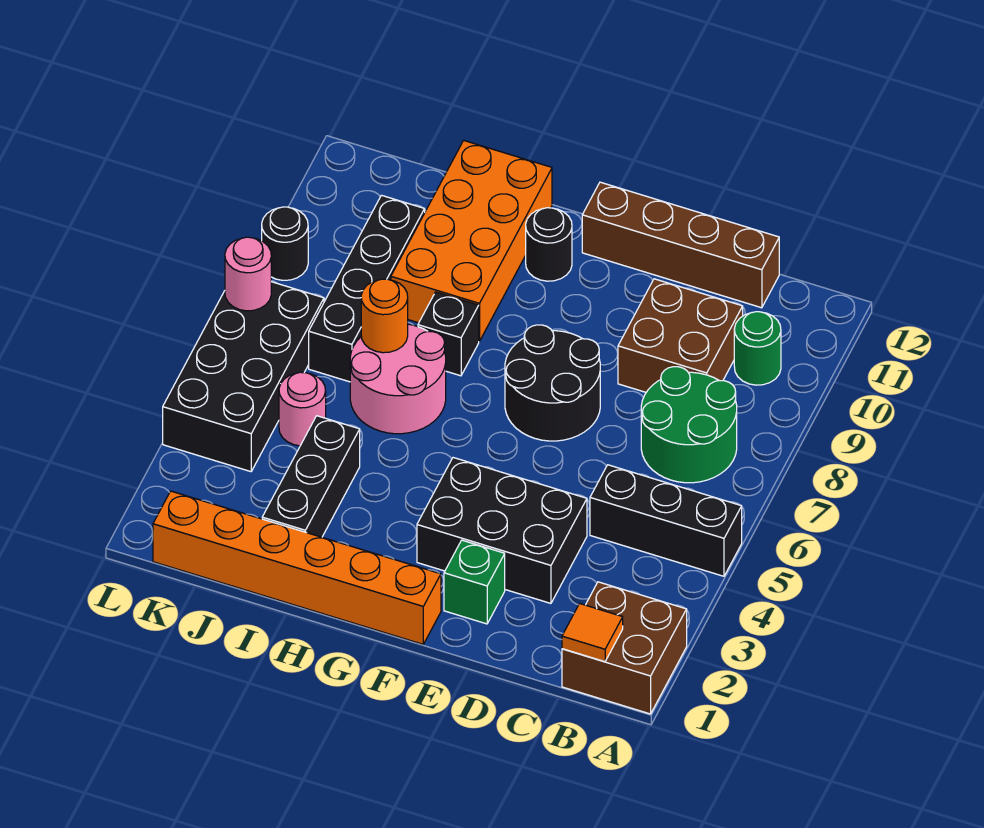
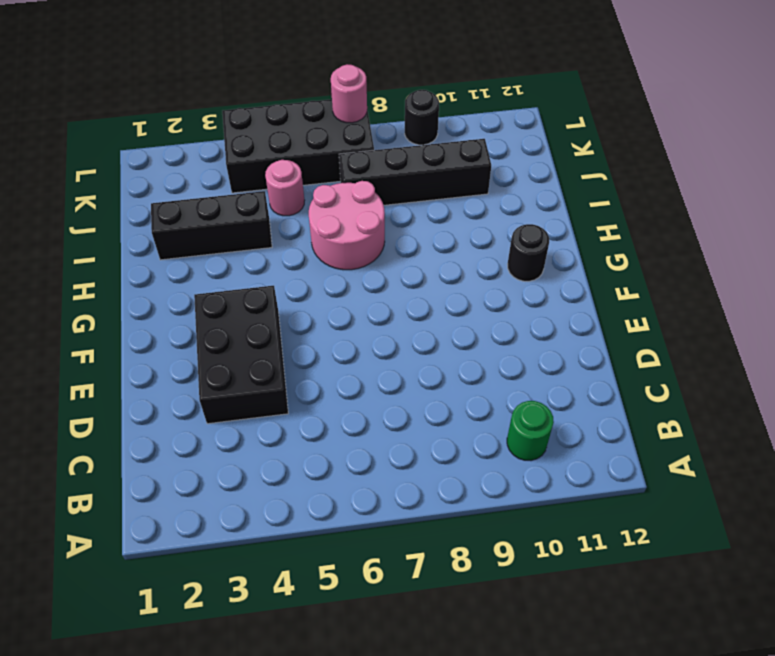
none -> brown brick A1:B2 level 1
none -> black brick A5:C5 level 1
none -> green round brick B7:C8 level 1

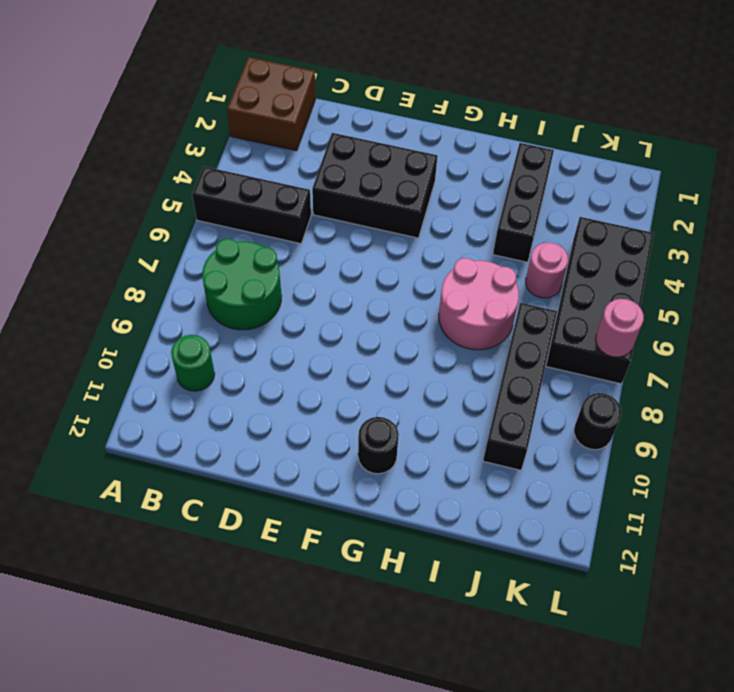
none -> brown brick C9:D10 level 1
none -> brown brick C12:F12 level 1
none -> green brick E2 level 1

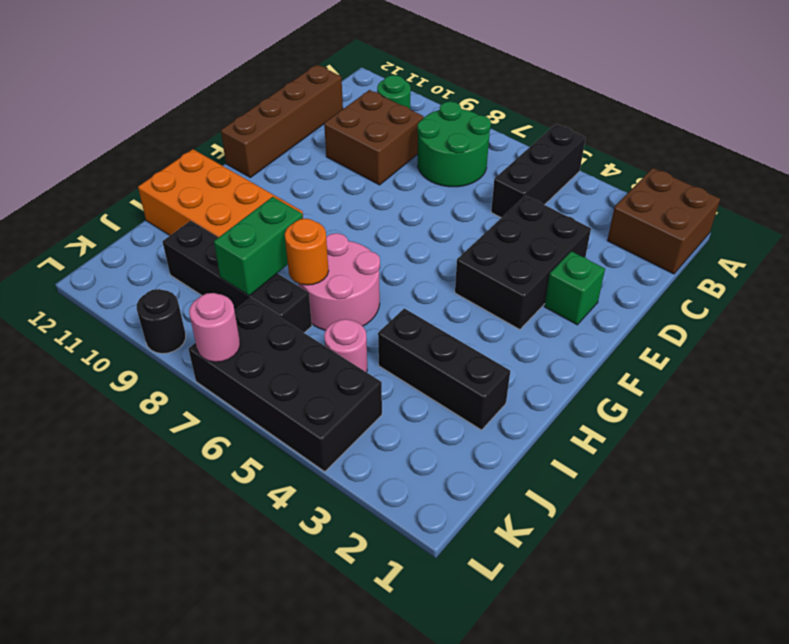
green brick I8:J8 level 2 -> none
none -> black round brick E7:F8 level 1
none -> orange brick F1:K1 level 1
none -> black round brick G11 level 1

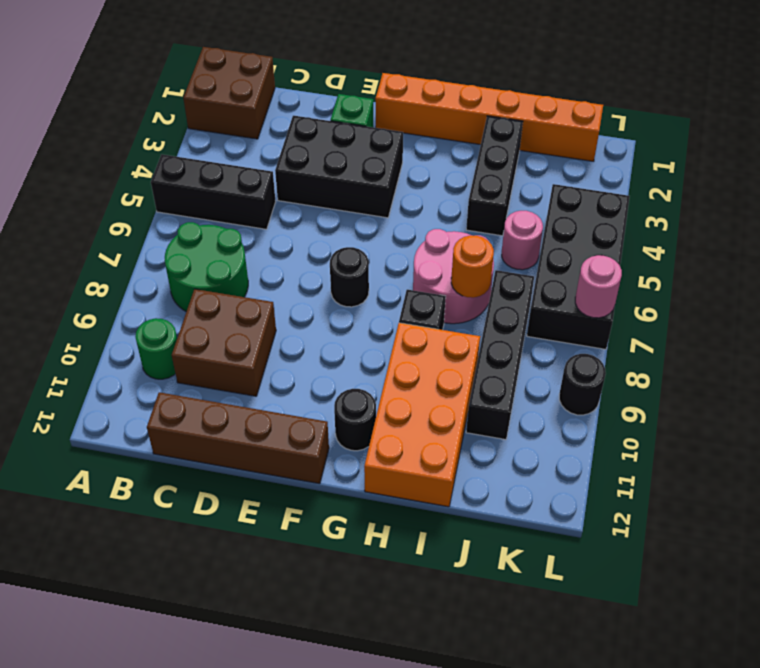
black round brick F7 level 1 -> black round brick E7:F8 level 1
none -> orange tile B1 level 2

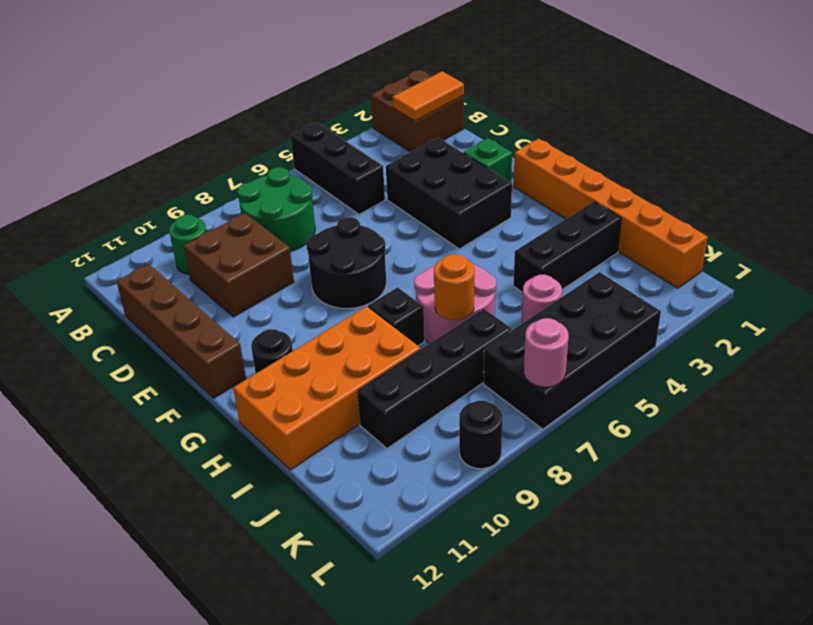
orange tile B1:B2 level 2 -> orange tile B1 level 2

